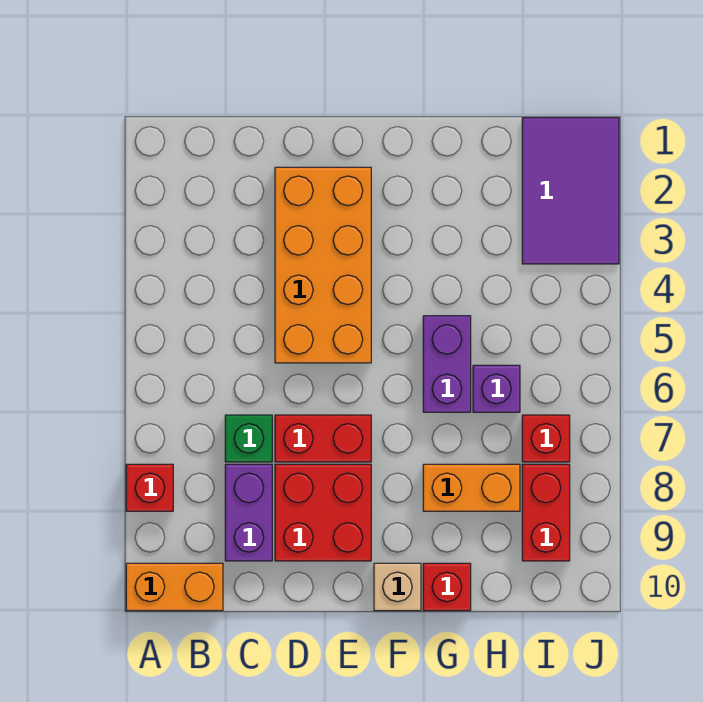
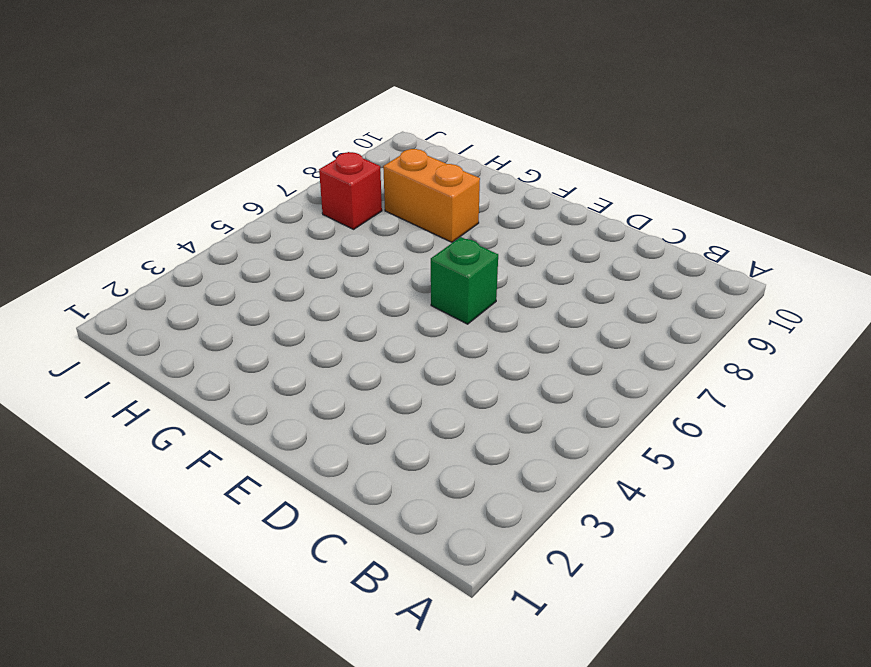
green brick E6 level 1 -> green brick C7 level 1
none -> red brick A8 level 1
none -> orange brick A10:B10 level 1
none -> purple brick C8:C9 level 1

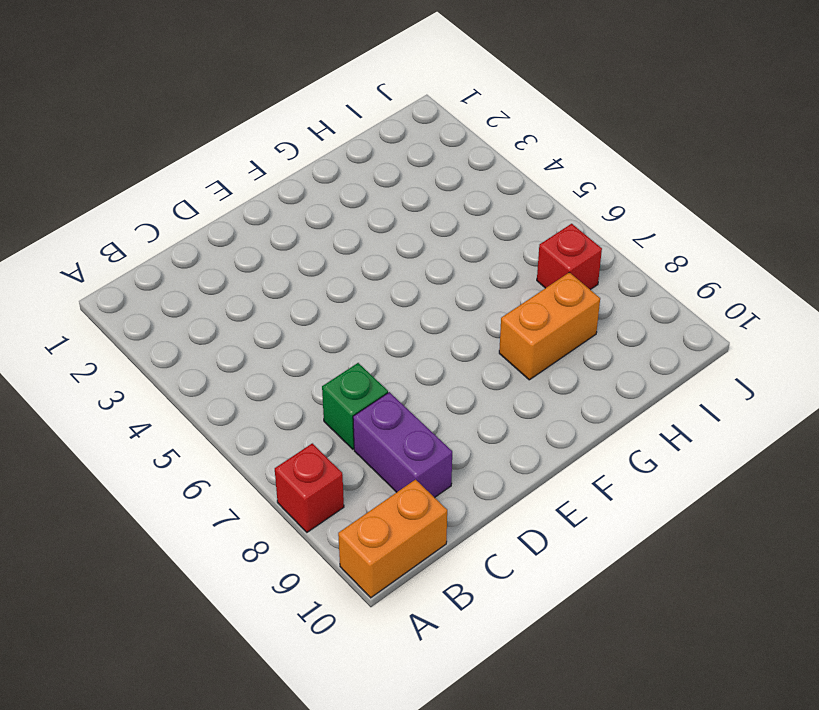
none -> orange brick D2:E5 level 1
none -> red brick D7:E7 level 1
none -> red brick D8:E9 level 1

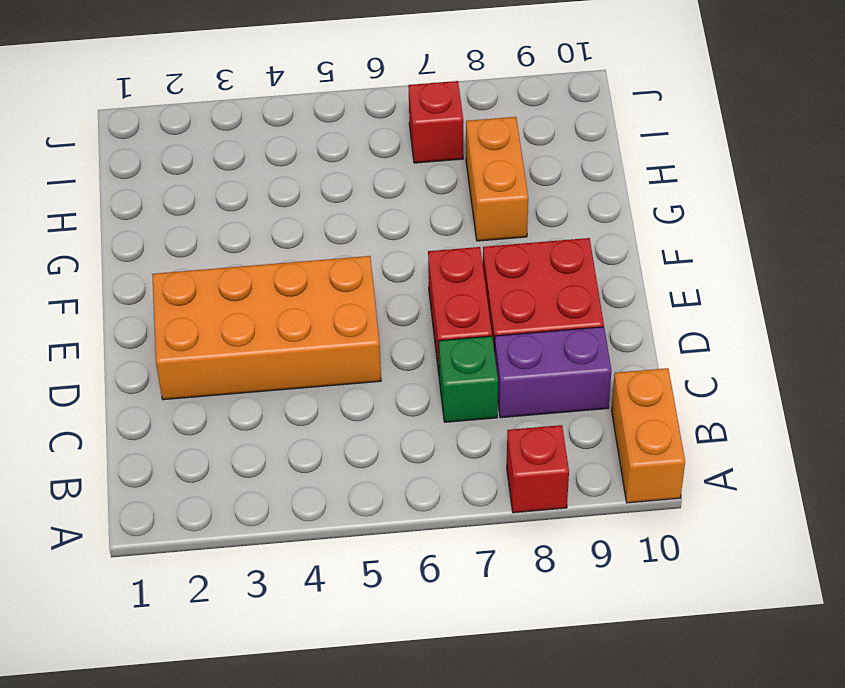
none -> tan brick F10 level 1
none -> purple brick G5:G6 level 1
none -> red brick G10 level 1

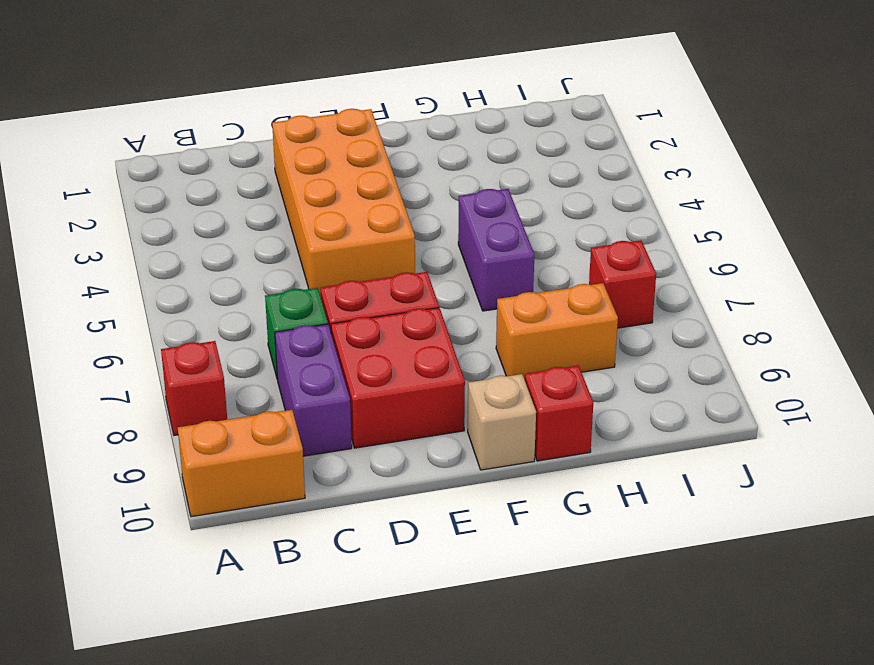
none -> purple brick H6 level 1
none -> purple tile I1:J3 level 1
none -> red brick I8:I9 level 1

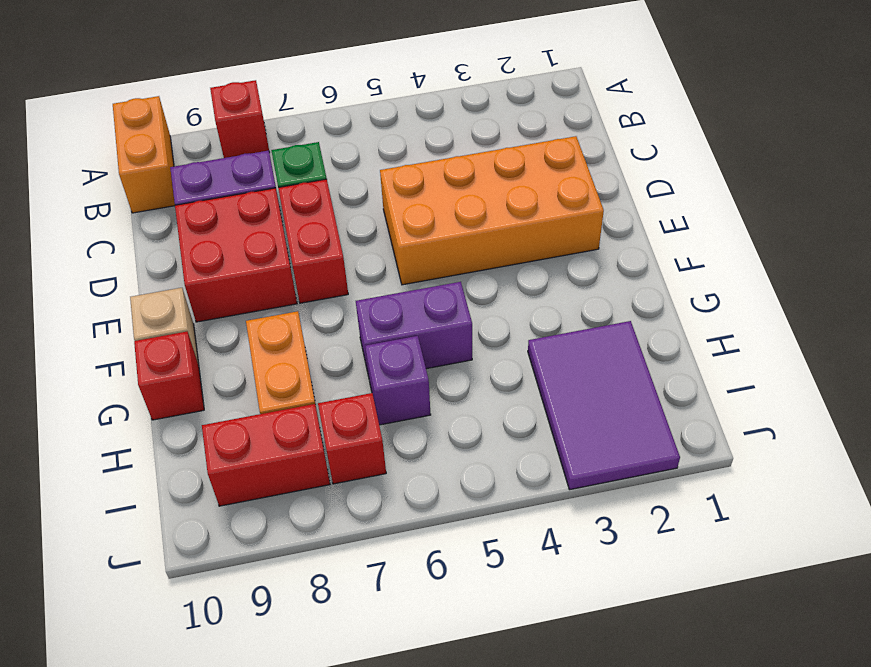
purple tile H2:J3 level 1 -> purple tile I1:J3 level 1

